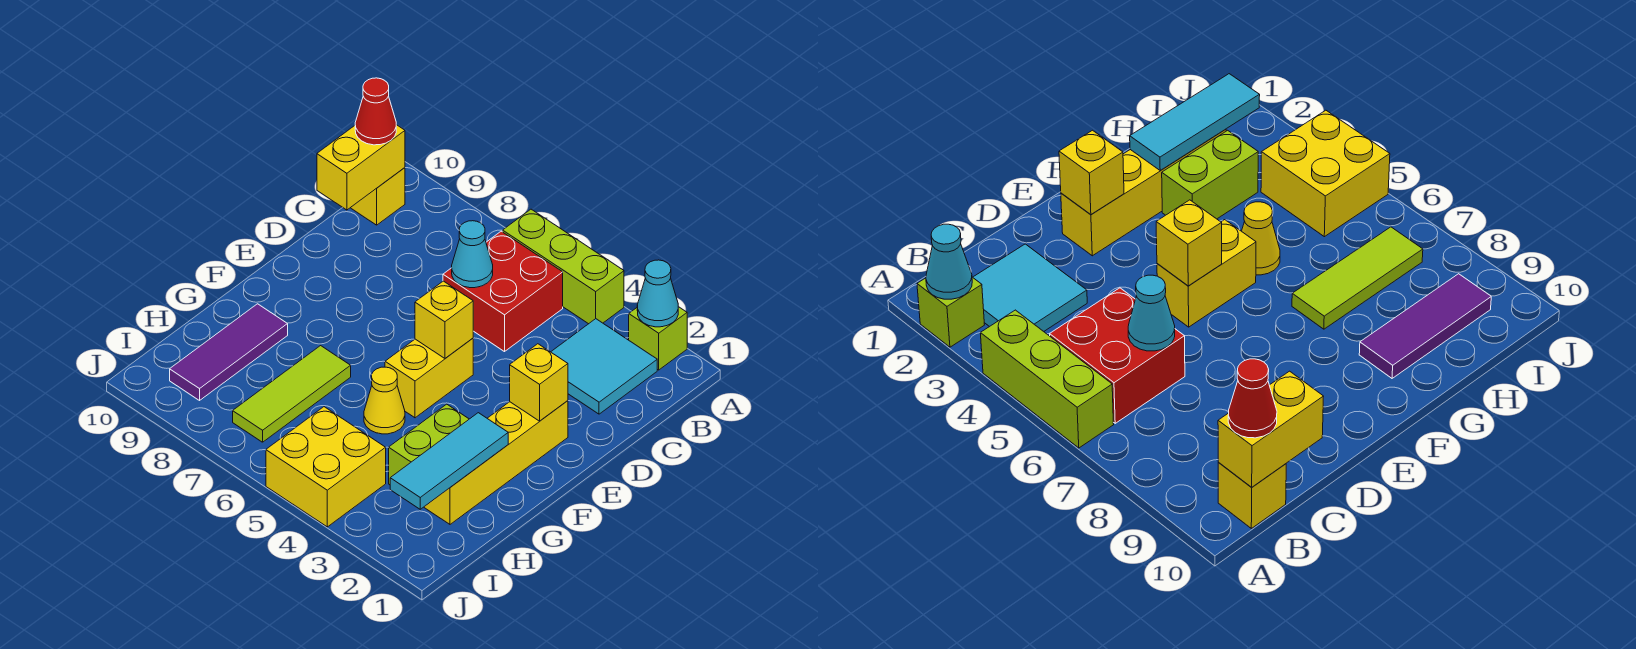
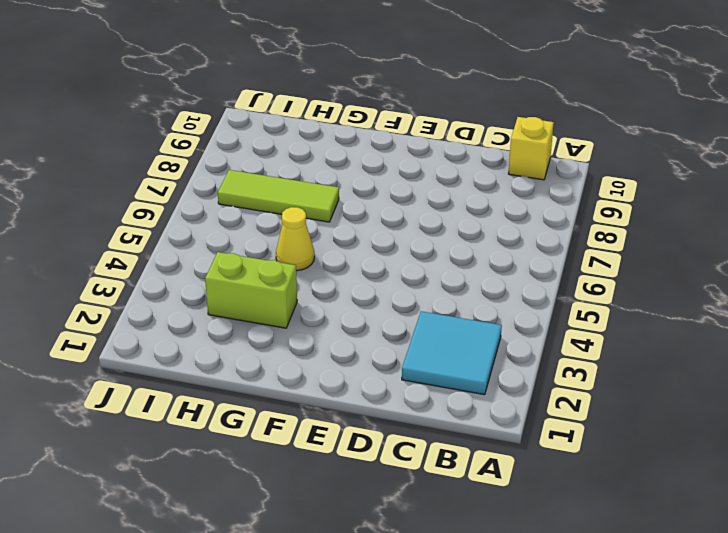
none -> lime brick A2 level 1
none -> lime brick A4:A6 level 1
none -> red brick B5:C6 level 1

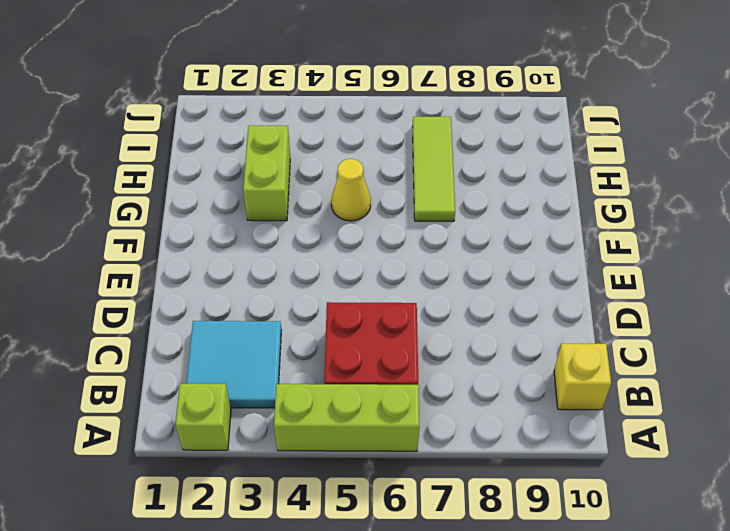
none -> yellow brick E2:H2 level 1
none -> yellow brick E5:F5 level 1
none -> purple tile G9:I9 level 1

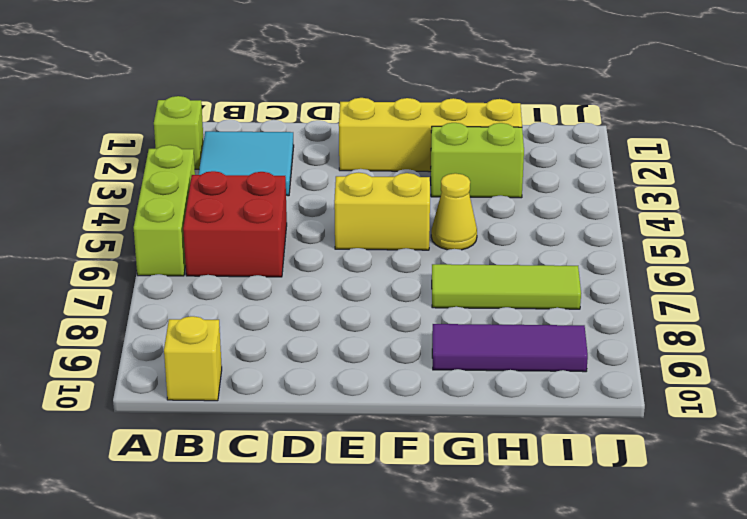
none -> yellow brick I4:J5 level 1
none -> cyan cone A2 level 2
none -> yellow brick B10:C10 level 2

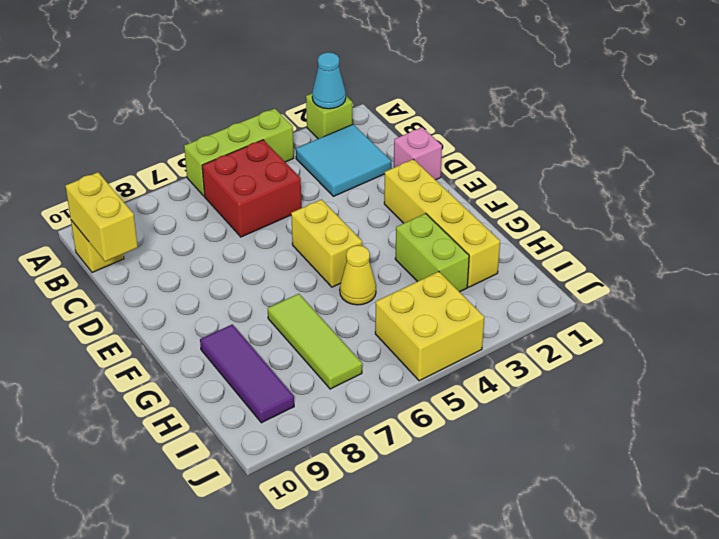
pink brick D1 level 1 -> none
none -> cyan cone C6 level 2
none -> yellow brick E2 level 2
none -> yellow brick E5 level 2

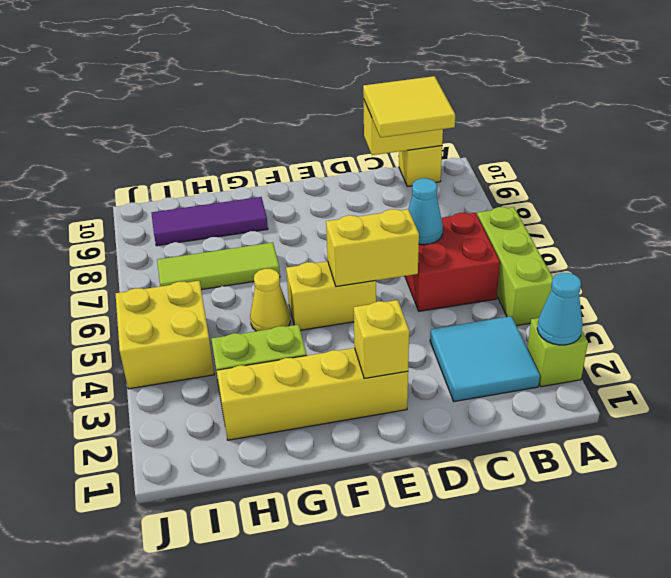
yellow tile B9:C10 level 3 -> red cone B10 level 3
yellow brick D5:E5 level 2 -> yellow brick E5 level 2
none -> cyan tile G2:I2 level 2

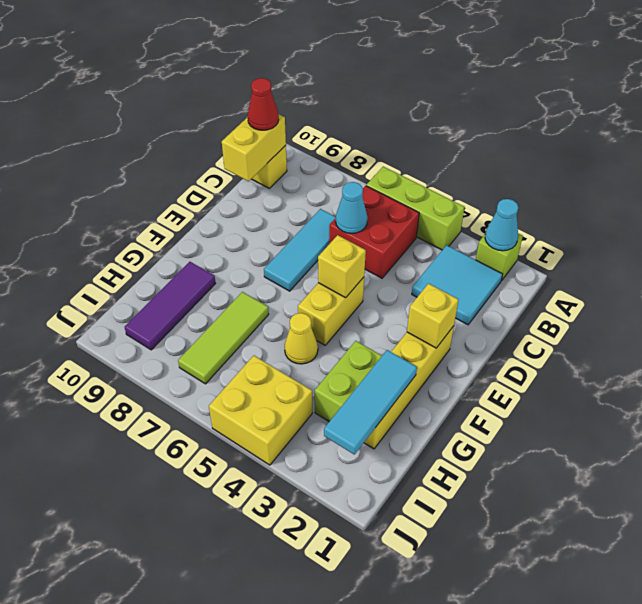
cyan tile C7:E7 level 1 -> none

